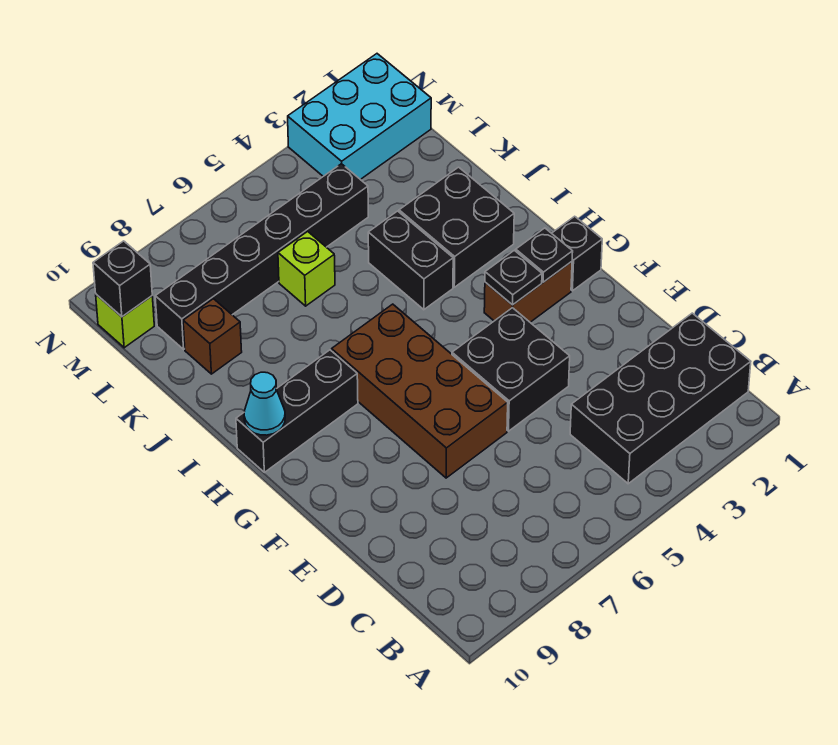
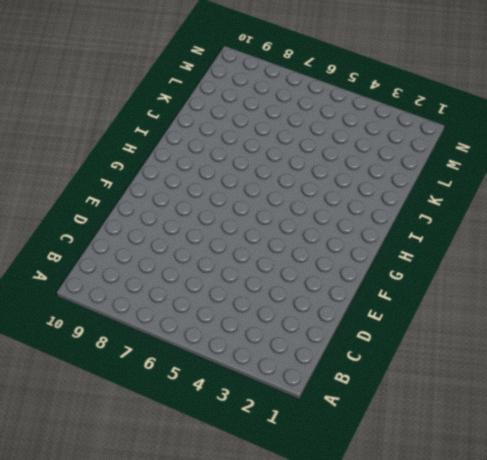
none -> black brick B1:C4 level 1
none -> black brick E4:F5 level 1
none -> brown brick E6:H7 level 1

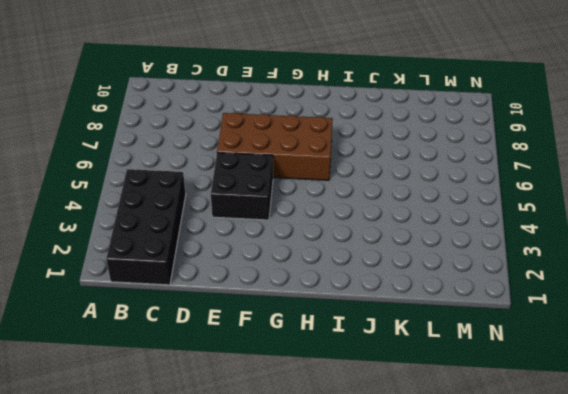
none -> black brick G1 level 1
none -> brown brick G2:G3 level 1
none -> black brick H8:H10 level 1

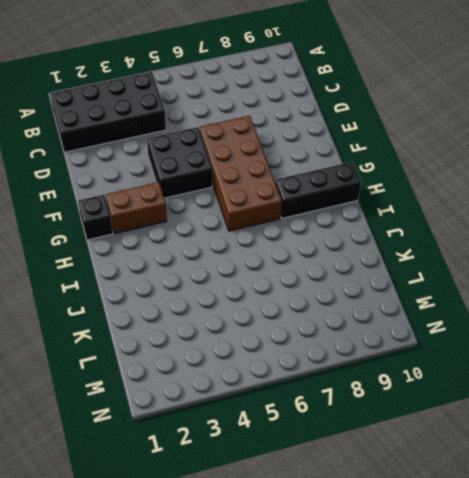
none -> black brick I2:J3 level 1
none -> black brick I4:J4 level 1
none -> lime brick K6 level 1

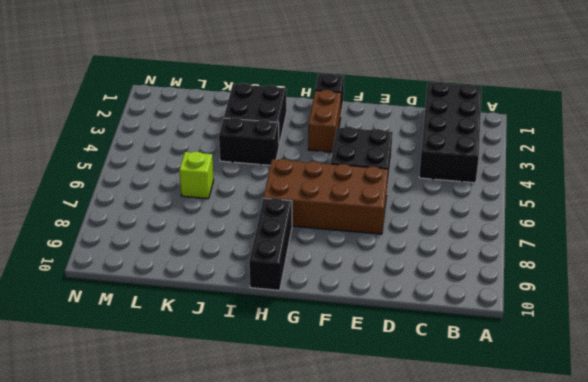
none -> brown brick K9 level 1
none -> black brick L4:L9 level 1
none -> cyan brick M1:N3 level 1

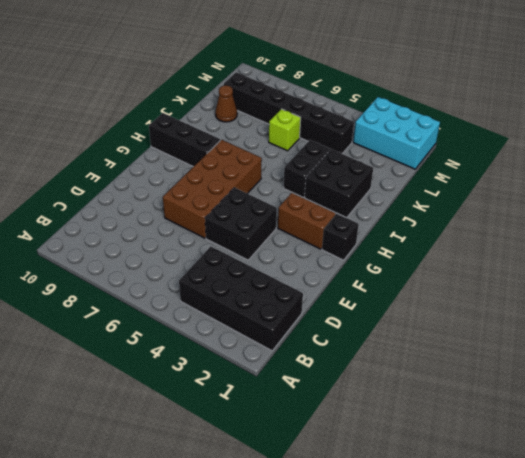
brown cone K9 level 1 -> brown brick K9 level 1
none -> lime brick M10 level 1
none -> black plate G2 level 2
none -> black plate G3 level 2

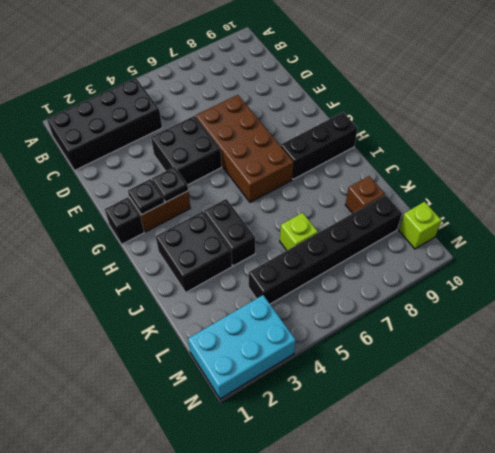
none -> cyan cone H10 level 2
none -> black brick M10 level 2

